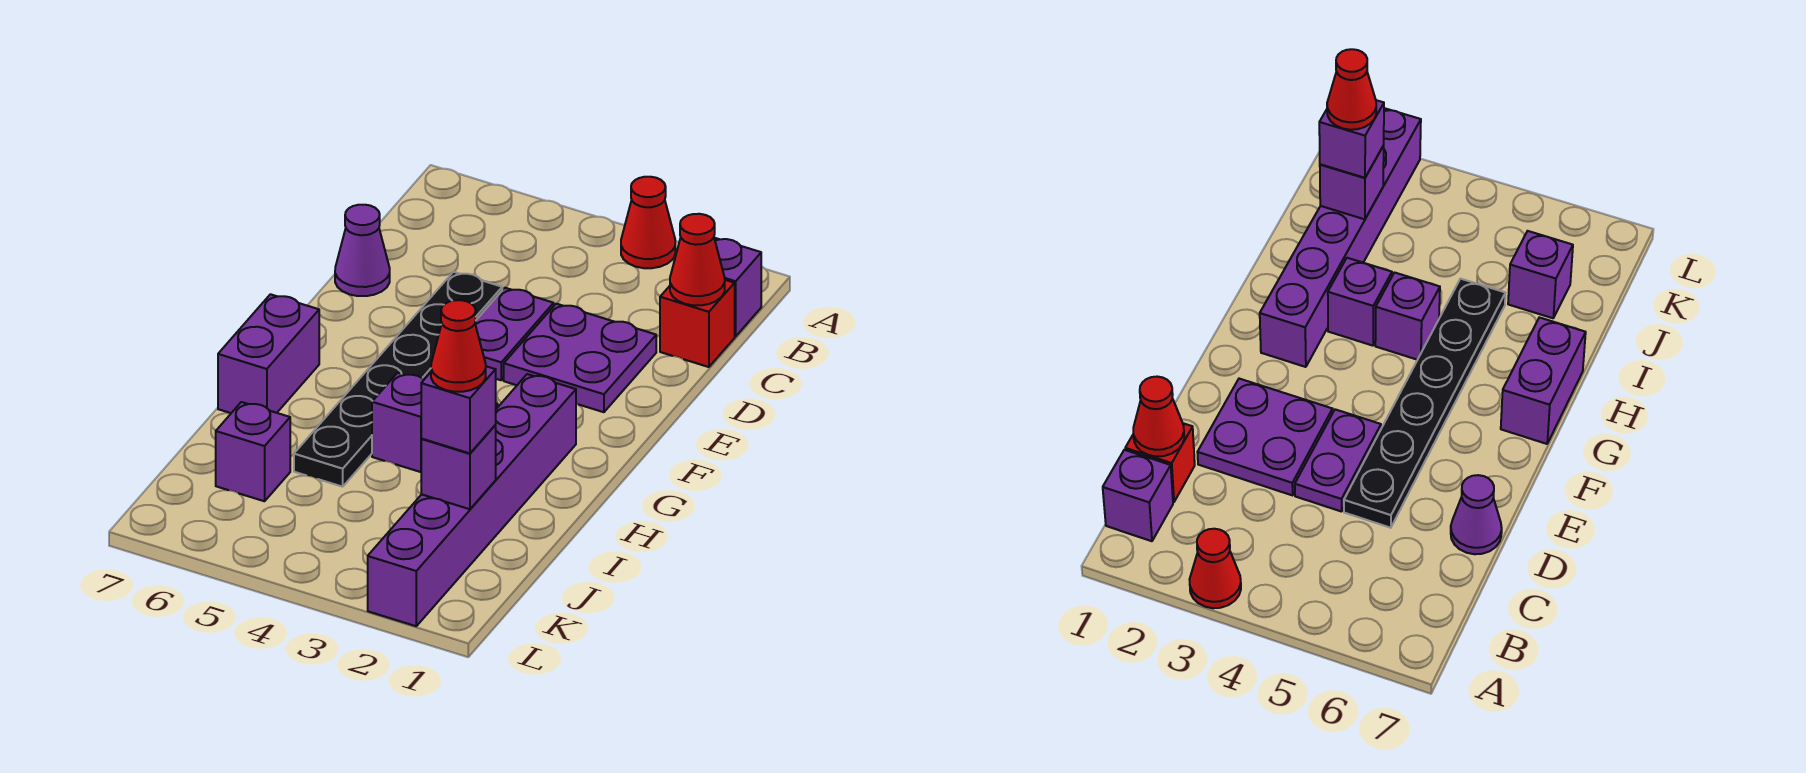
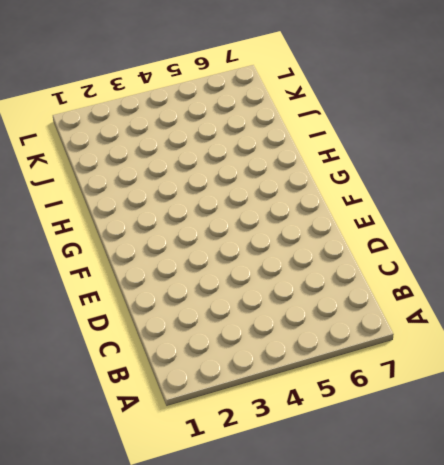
none -> red cone A3 level 1
none -> purple brick B1 level 1
none -> red brick C1 level 1

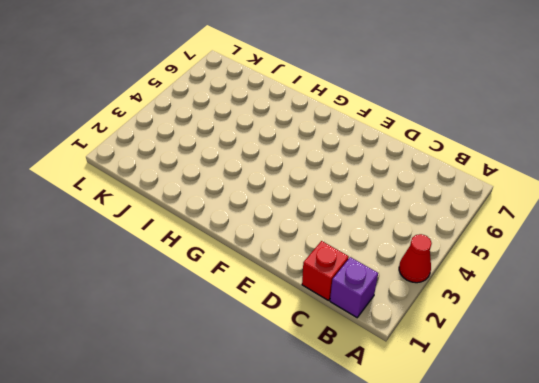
none -> purple plate D2:E3 level 1
none -> purple plate D4:E4 level 1
none -> black plate D5:I5 level 1

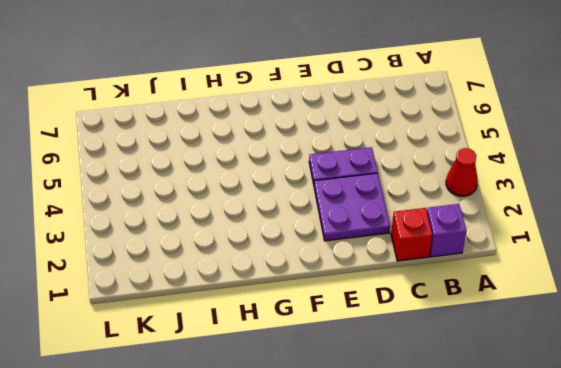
none -> black plate D5:I5 level 1
none -> purple cone D7 level 1
none -> purple brick G2:L2 level 1

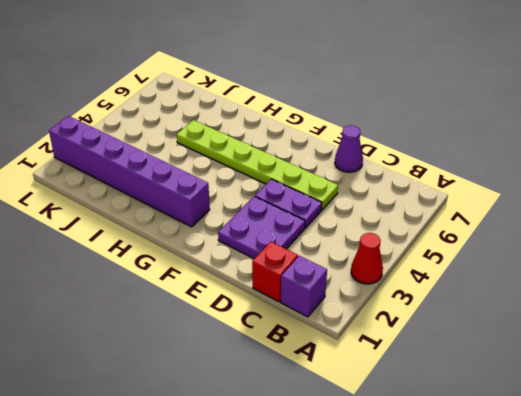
lime plate D5:I5 level 1 -> black plate D5:I5 level 1
none -> purple brick G7:H7 level 1
none -> purple brick H3 level 1
none -> purple brick H4 level 1

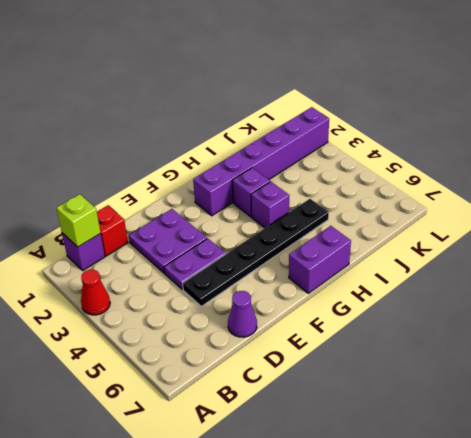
lime brick B1 level 2 -> none
none -> purple brick J6 level 1
none -> red cone C1 level 2
none -> purple brick J2 level 2

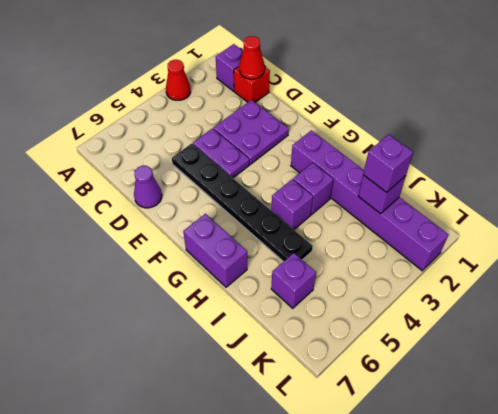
none -> red cone J2 level 4

